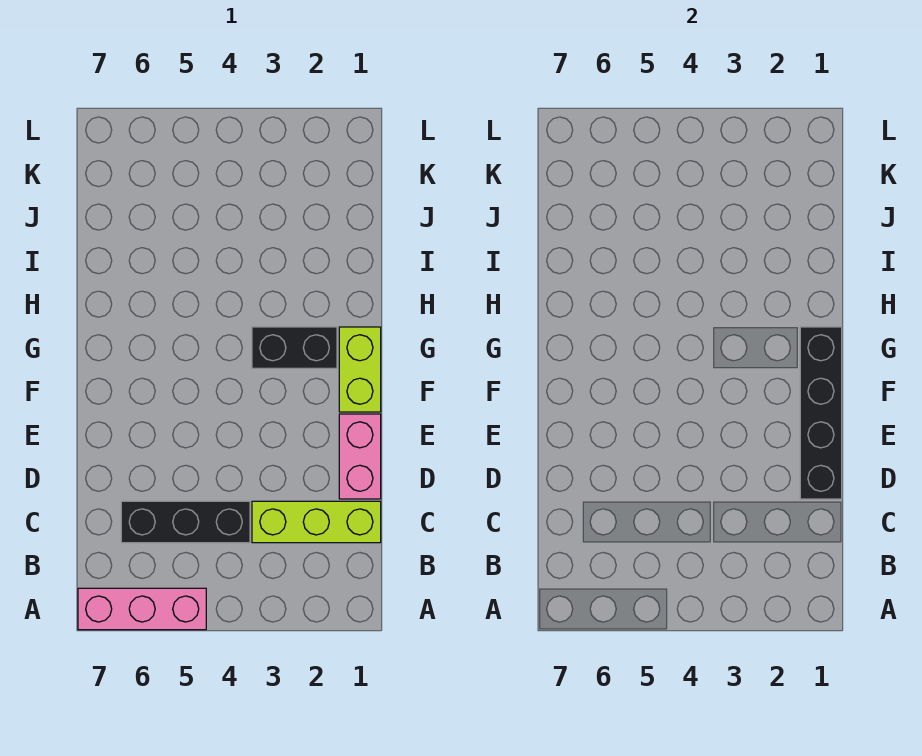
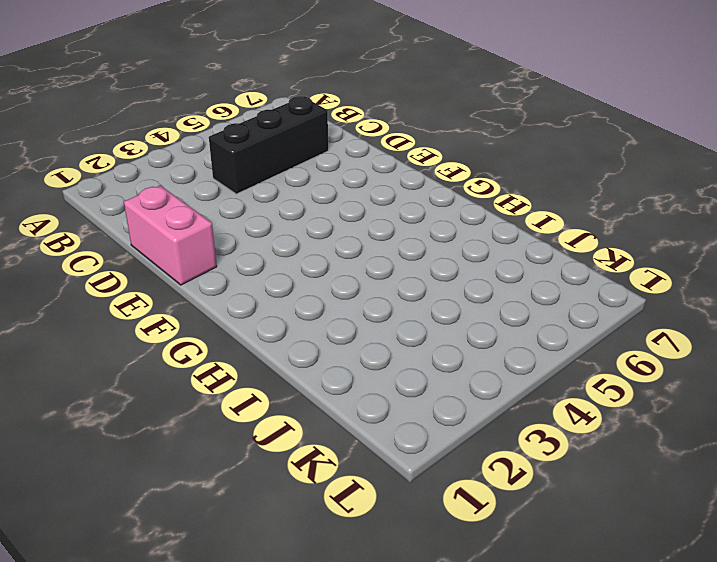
none -> pink brick A5:A7 level 1
none -> lime brick C1:C3 level 1

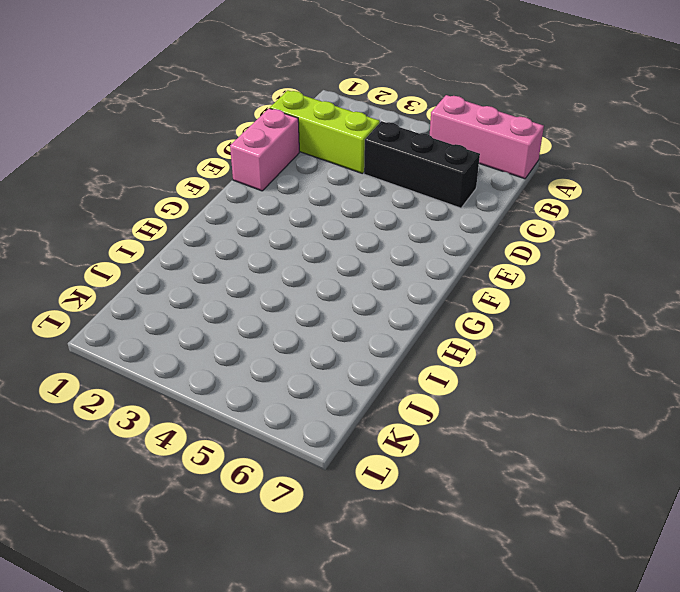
none -> lime brick F1:G1 level 1
none -> black brick G2:G3 level 1

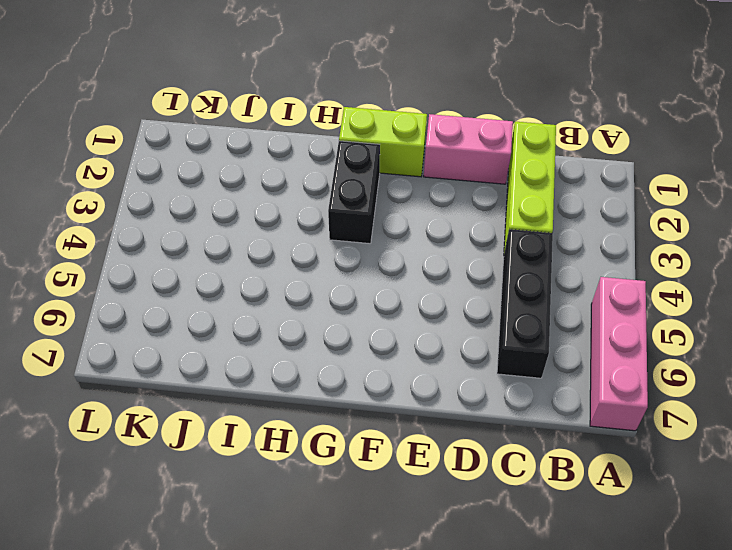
none -> black brick D1:G1 level 2

